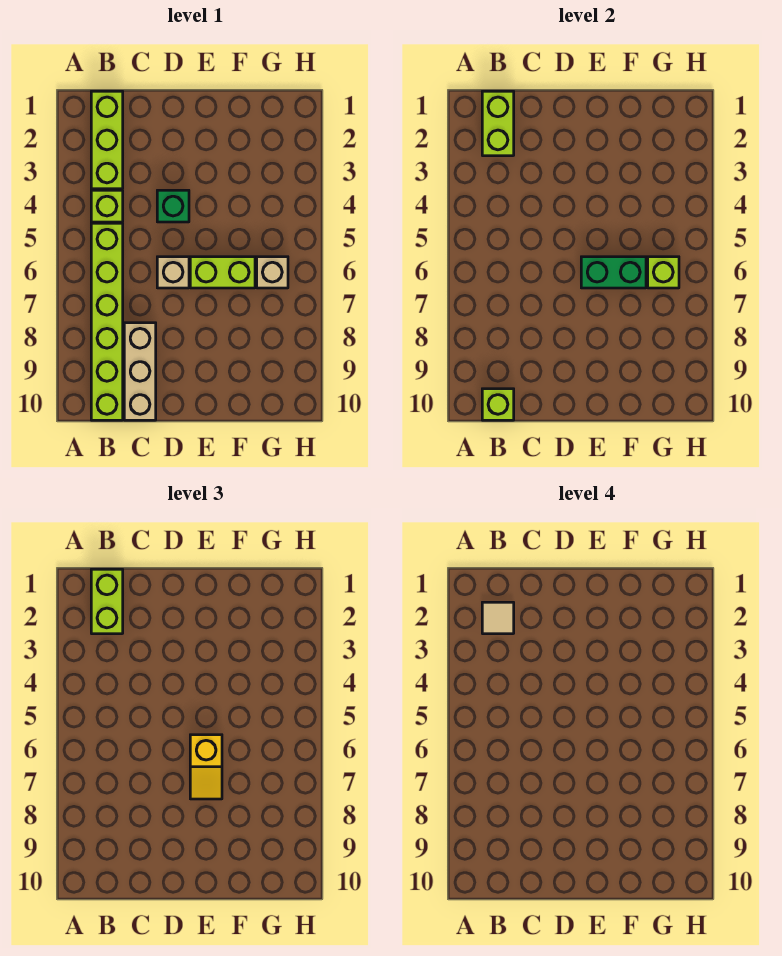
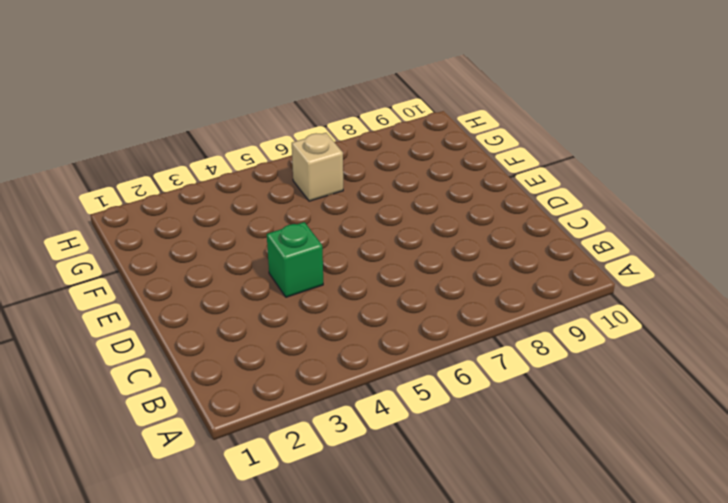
none -> lime brick B1:B3 level 1
none -> lime brick B4 level 1
none -> lime brick B5:B10 level 1

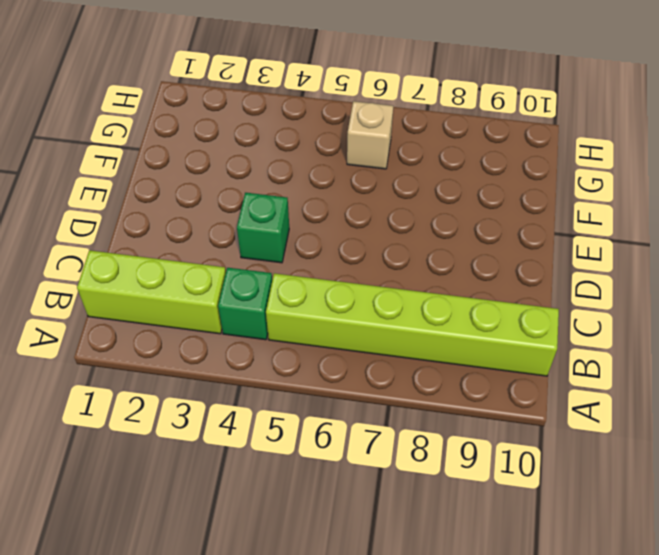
green brick B4 level 1 -> lime brick B4 level 1
none -> tan brick C8:C10 level 1
none -> tan brick D6 level 1
none -> lime brick E6:F6 level 1

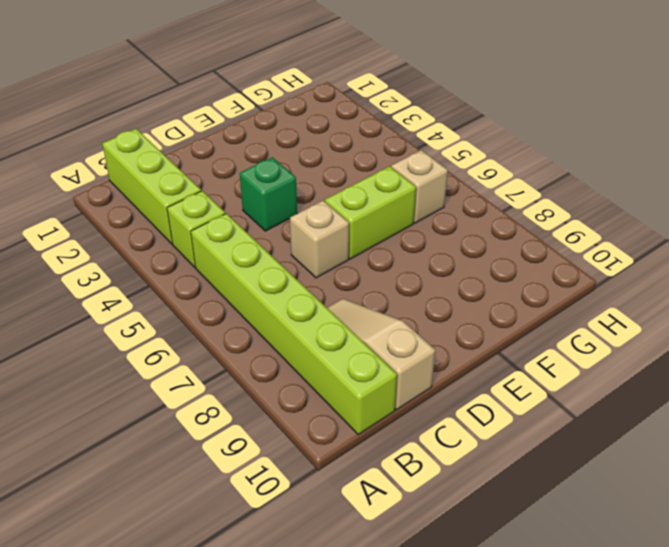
tan slope C8:C10 level 1 top 10 -> tan brick C8:C10 level 1
none -> lime brick B1:B2 level 2
none -> lime brick B10 level 2
none -> green brick E6:F6 level 2

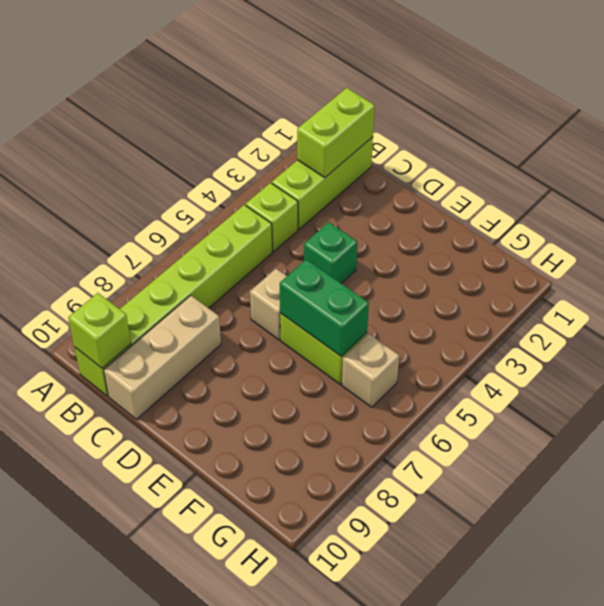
none -> lime brick G6 level 2
none -> lime brick B1:B2 level 3
none -> yellow slope E6:E7 level 3 top 6

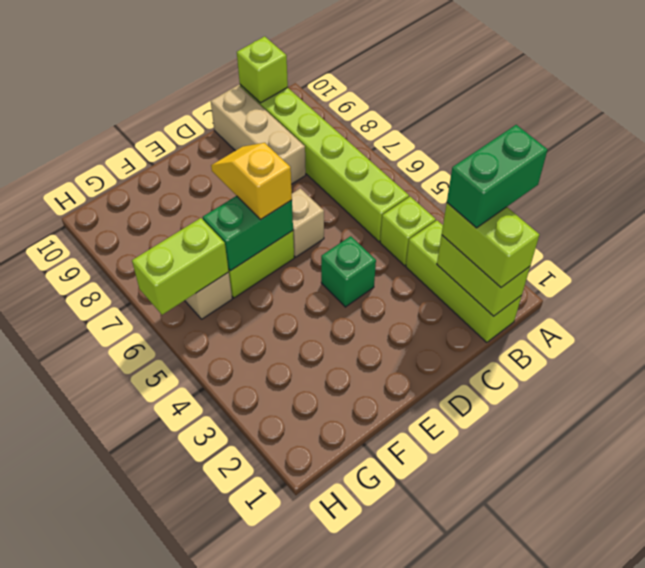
green brick A2:B2 level 4 -> tan tile B2 level 4
lime brick G6:H6 level 2 -> lime brick G6 level 2

